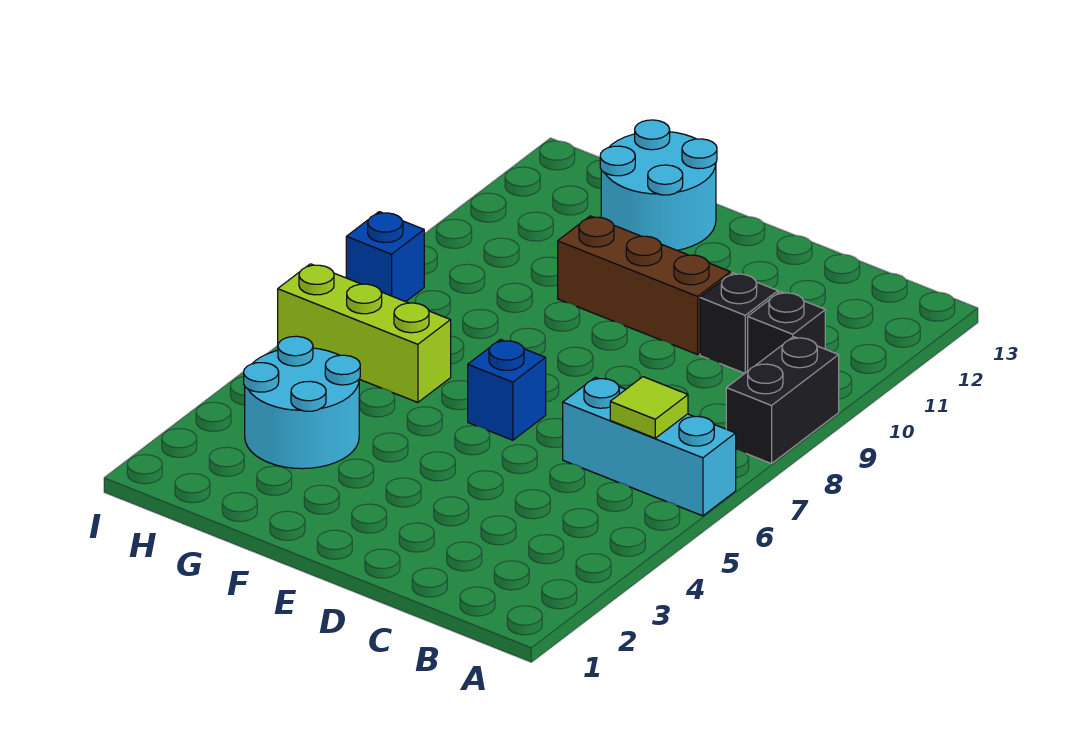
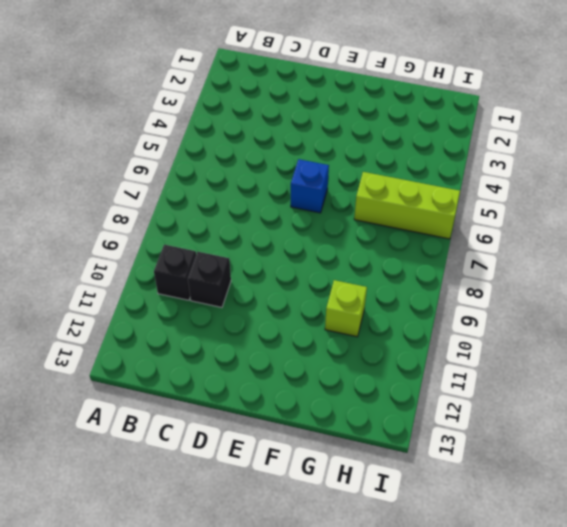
lime brick G10 level 1 -> none
none -> cyan brick A6:C6 level 1
none -> black brick A8:A9 level 1

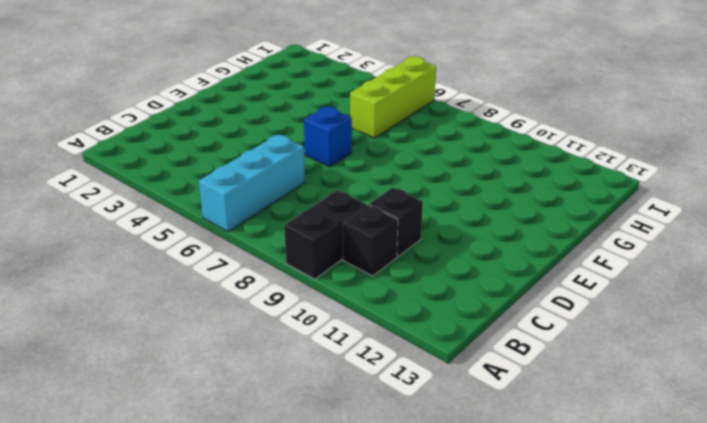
black brick A9:B9 level 1 -> black brick A8:A9 level 1
none -> brown brick D10:F10 level 1
none -> cyan round brick F12:G13 level 1

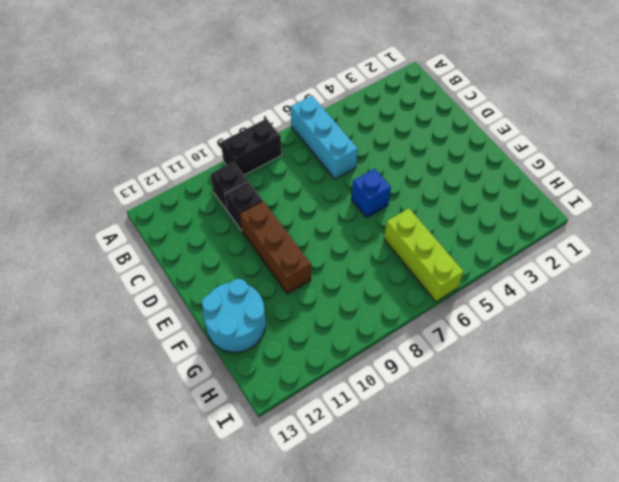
none -> cyan round brick G3:H4 level 1
none -> blue brick I8 level 1

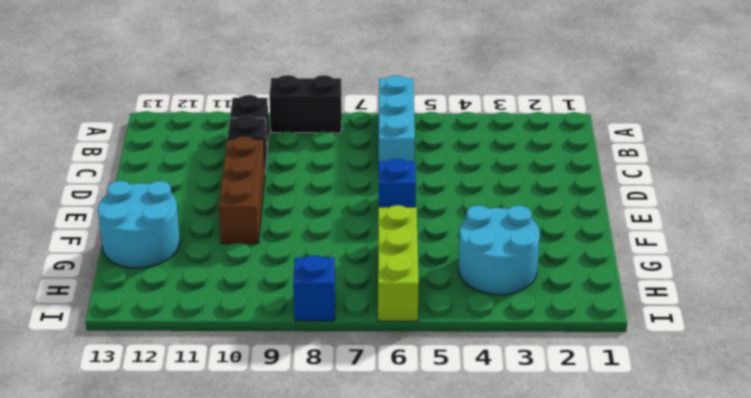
none -> lime tile B6 level 2

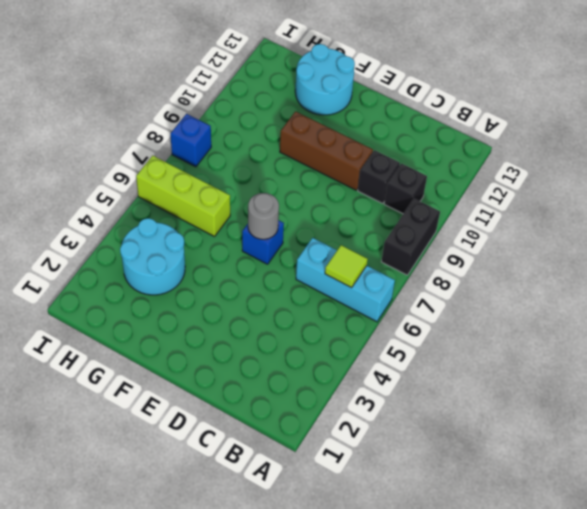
grey round brick E6 level 2 -> none

